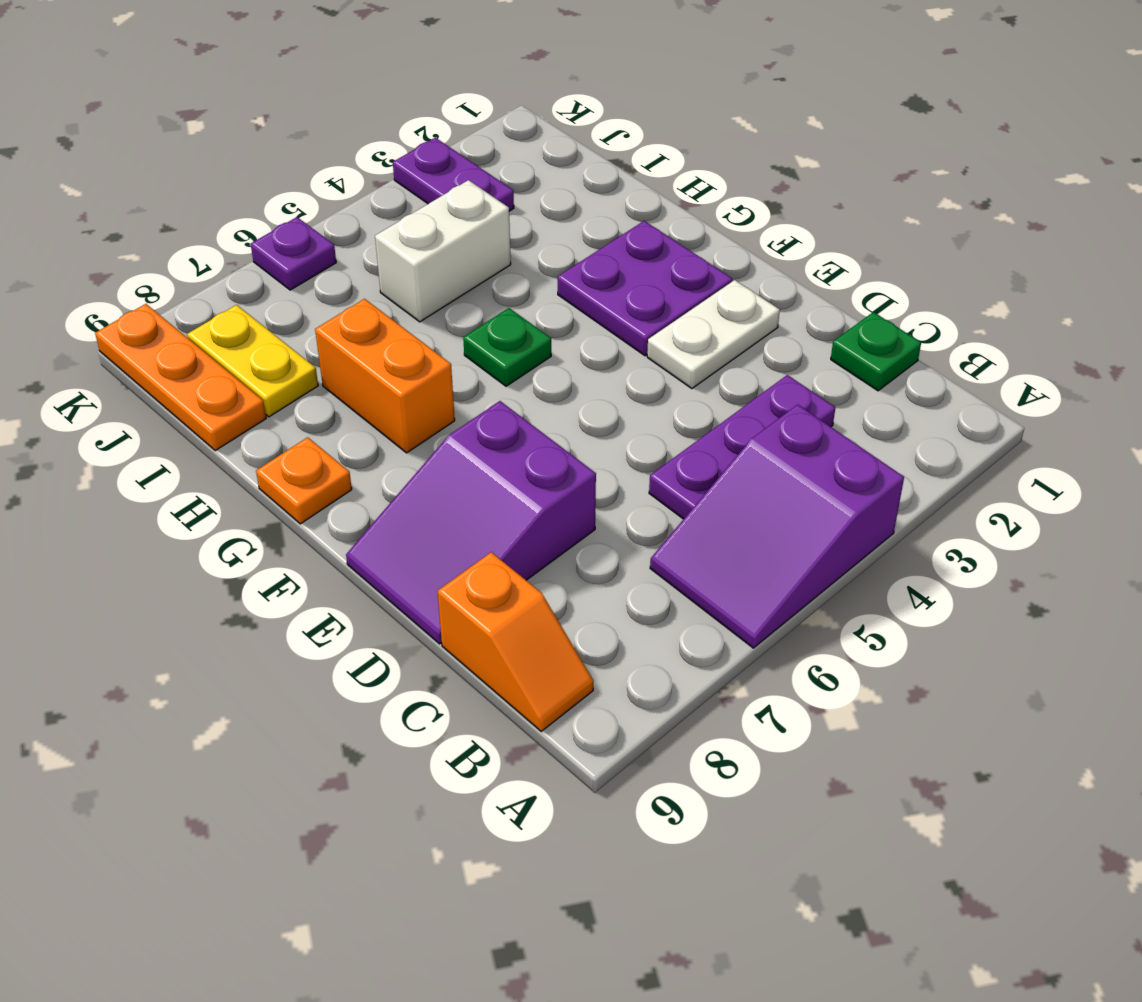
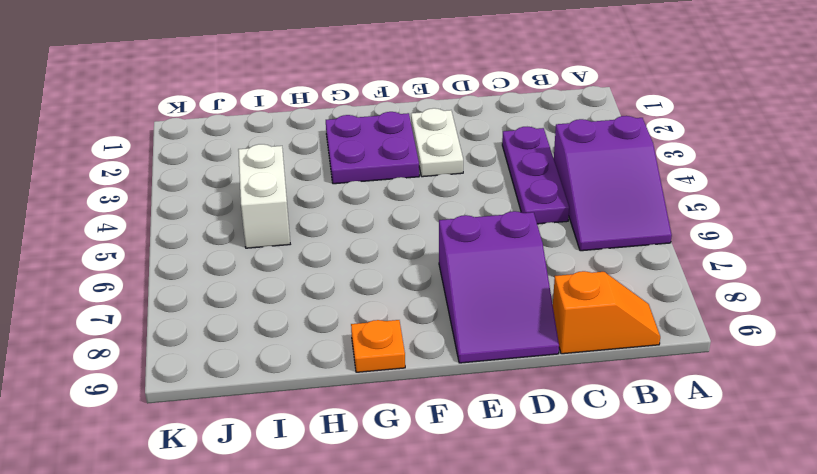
none -> green plate C1 level 1
none -> green plate G5 level 1
none -> orange brick G7:H7 level 1

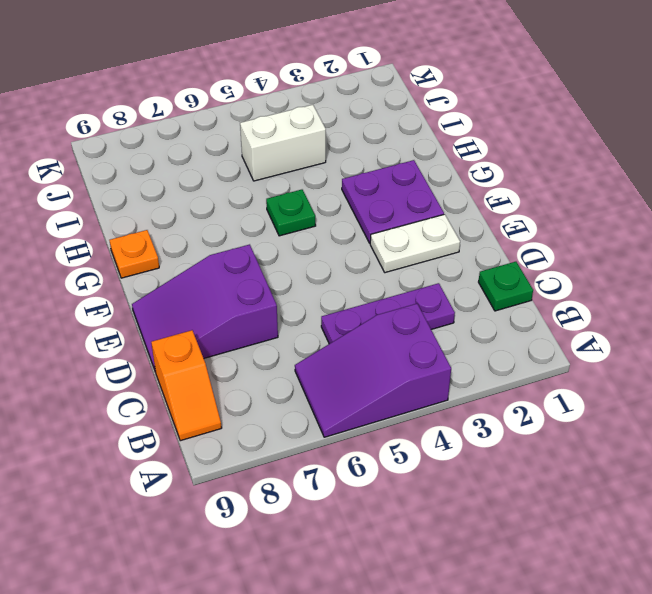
none -> orange brick G7:H7 level 1
none -> yellow plate I8:J8 level 1
none -> orange plate I9:K9 level 1

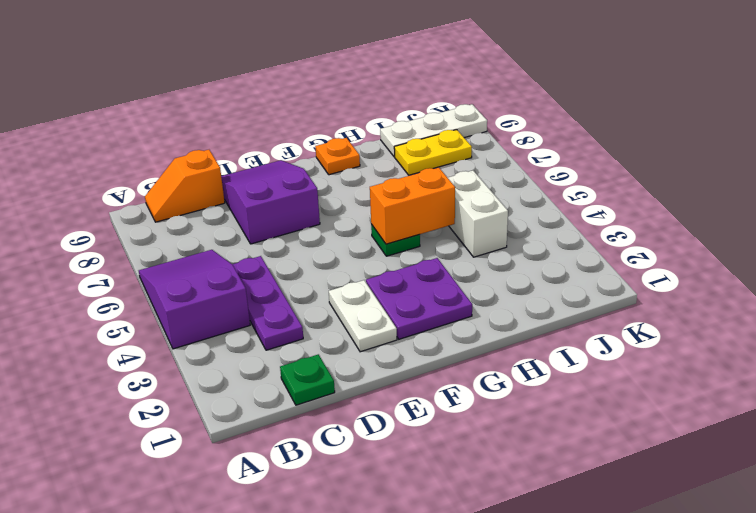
orange brick G5:H5 level 2 -> orange brick G7:H7 level 1
white plate I9:K9 level 1 -> orange plate I9:K9 level 1
none -> purple plate J3:K3 level 1
none -> purple plate K6 level 1

